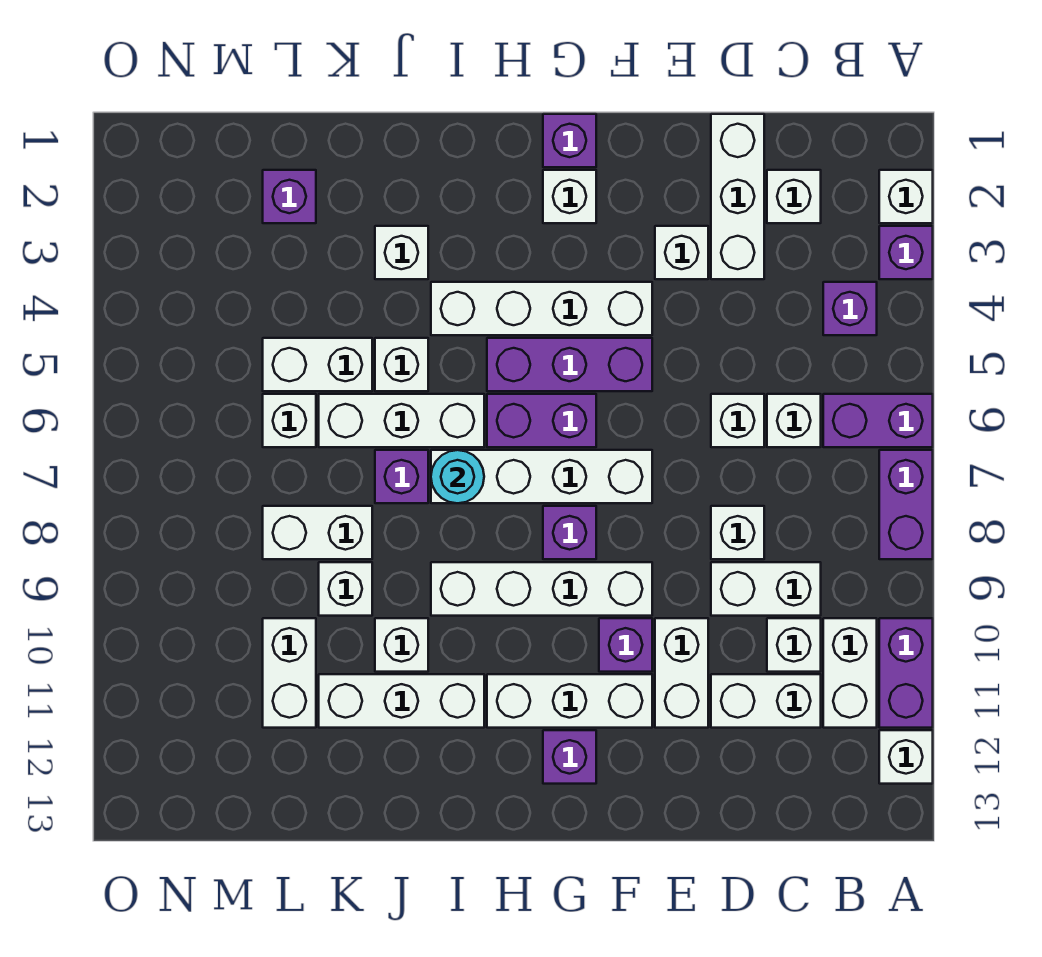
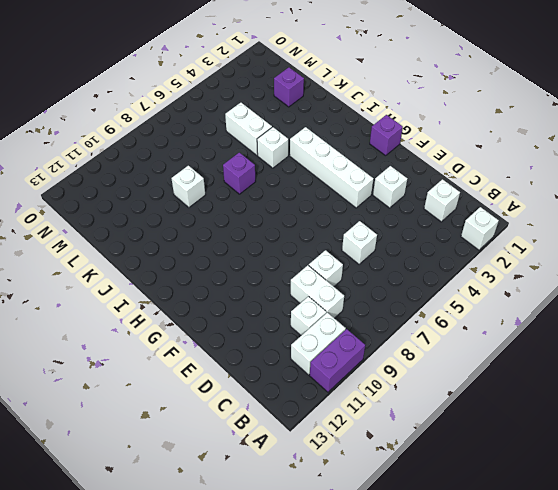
none -> purple brick A3 level 1
none -> purple brick A6:B6 level 1
none -> purple brick A7:A8 level 1
none -> white brick A12 level 1

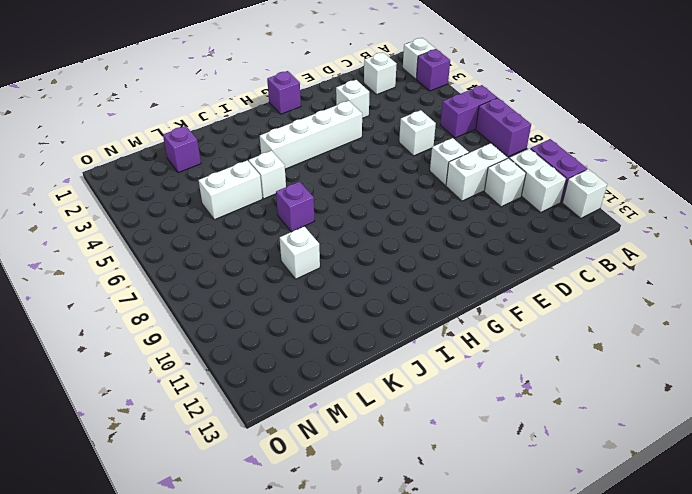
none -> purple brick B4 level 1
none -> white brick C6 level 1
none -> white brick C11:D11 level 1
none -> white brick D1:D3 level 1

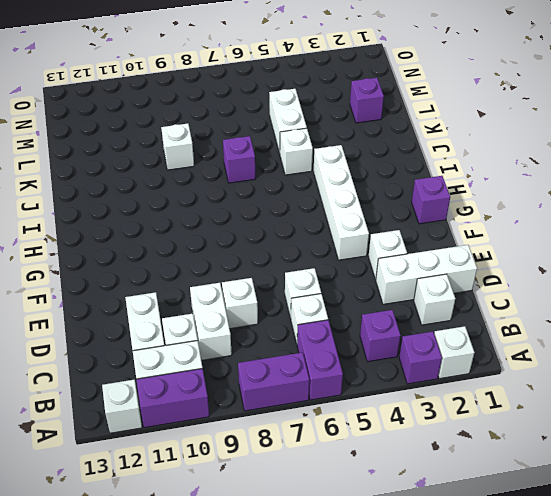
none -> white brick E10:E11 level 1
none -> purple brick F5:H5 level 1
none -> white brick F7:I7 level 1
none -> white brick F9:I9 level 1

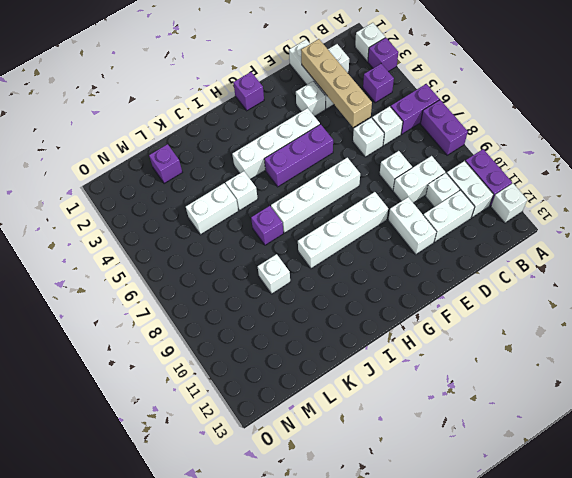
tan brick D2:D5 level 2 -> none
none -> purple brick F10 level 1
none -> white brick F11:H11 level 1
none -> white brick G2 level 1
none -> purple brick G6:H6 level 1

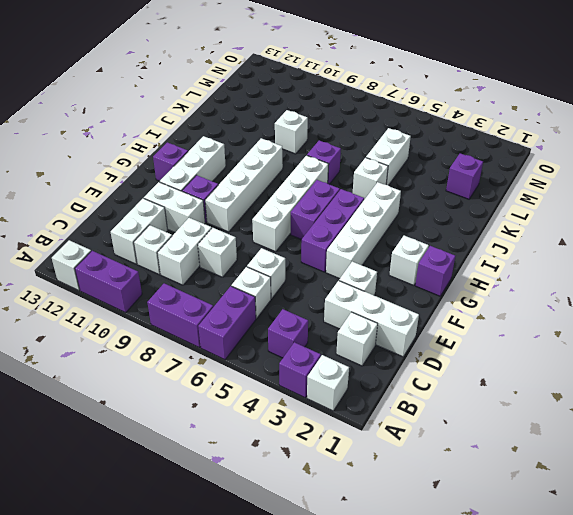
none -> white brick B10:B11 level 1
none -> purple brick G8 level 1
none -> white brick I6:K6 level 1
none -> white brick I11:K11 level 1

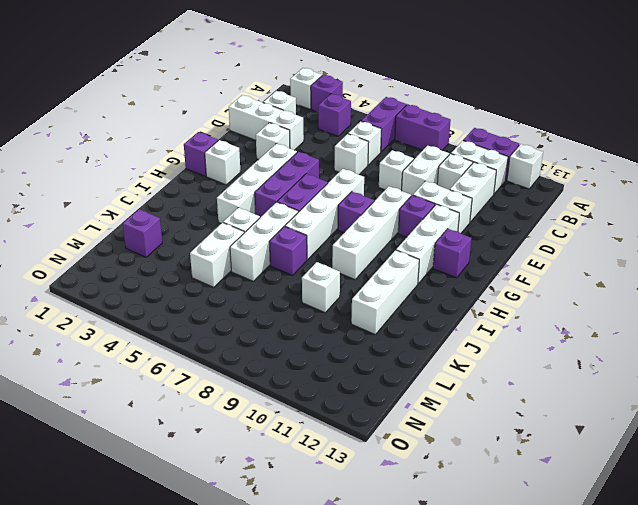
none -> white brick J3 level 1
none -> white brick J10 level 1
none -> white brick K8:L8 level 1
none -> white brick L6 level 1

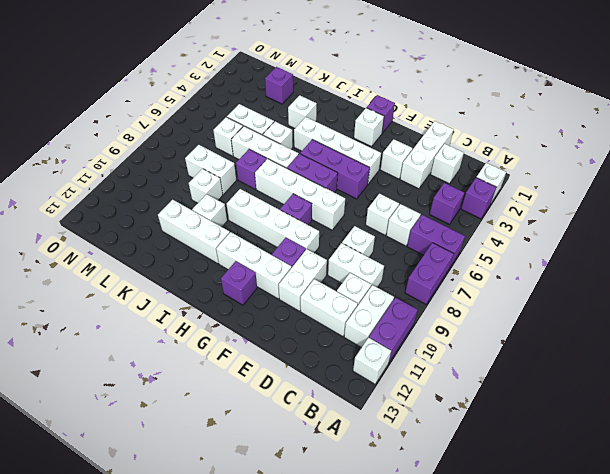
none -> white brick L10:L11 level 1
none -> cyan round brick I7 level 2

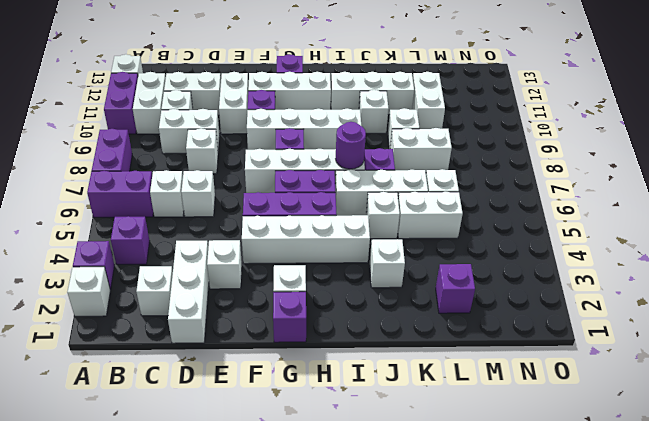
purple round brick I7 level 2 -> cyan round brick I7 level 2

